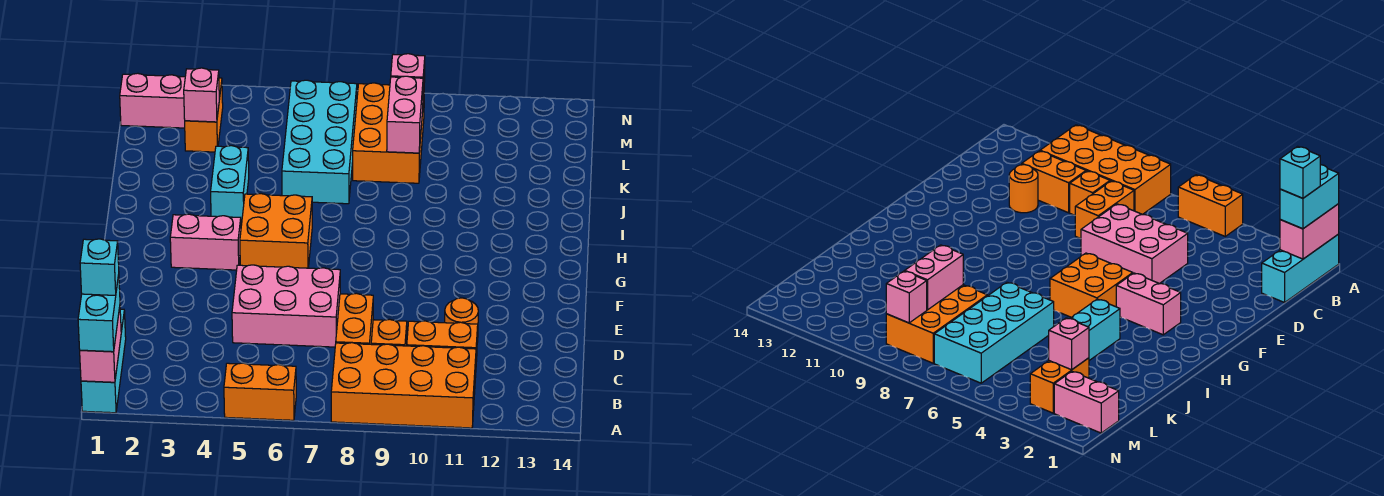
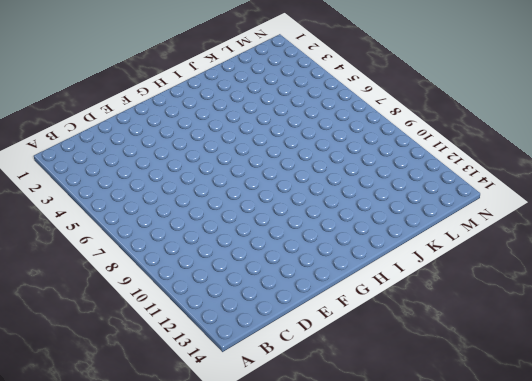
none -> cyan brick A1:C1 level 1
none -> orange brick A5:A6 level 1
none -> orange brick A8:B11 level 1

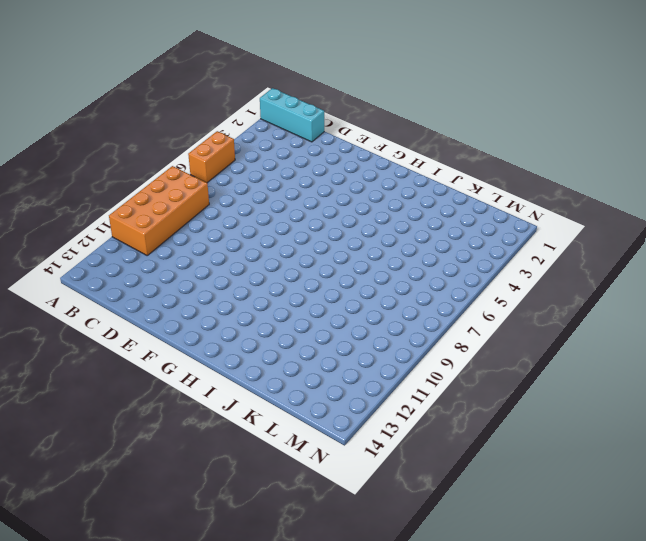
none -> orange brick C8:D8 level 1
none -> orange brick C9 level 1
none -> orange brick C10:C11 level 1

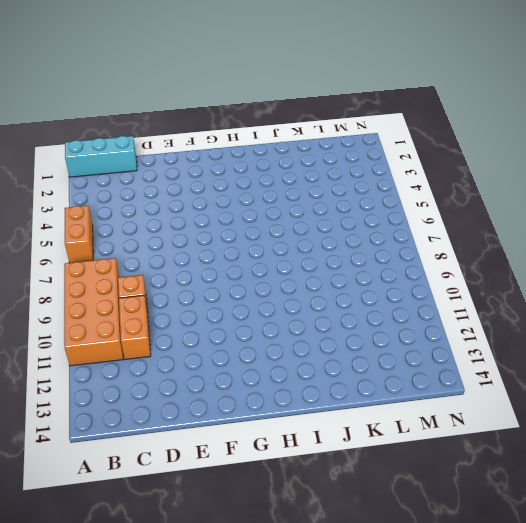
none -> orange brick C8:D8 level 1
none -> pink brick D5:E7 level 1
none -> orange round brick D11 level 1

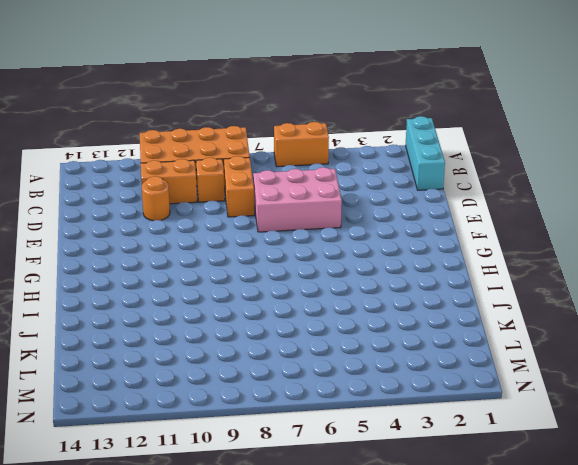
none -> pink brick G3:G4 level 1
none -> orange brick G5:H6 level 1
none -> cyan brick I4:J4 level 1

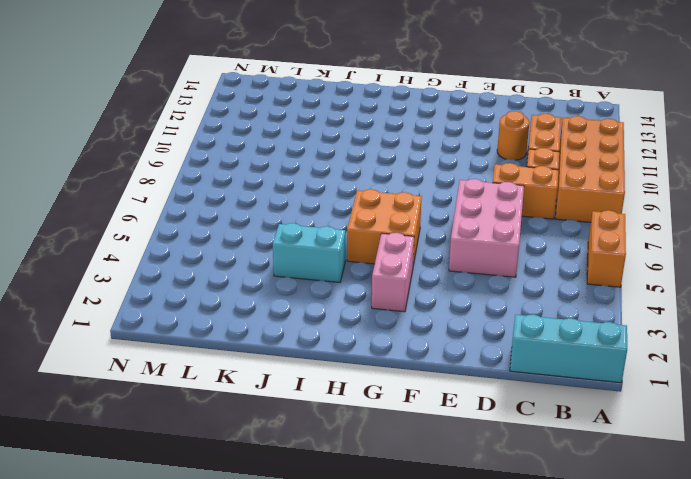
none -> cyan brick J6:M7 level 1
none -> orange brick K8:M9 level 1
none -> orange brick L3:M3 level 1

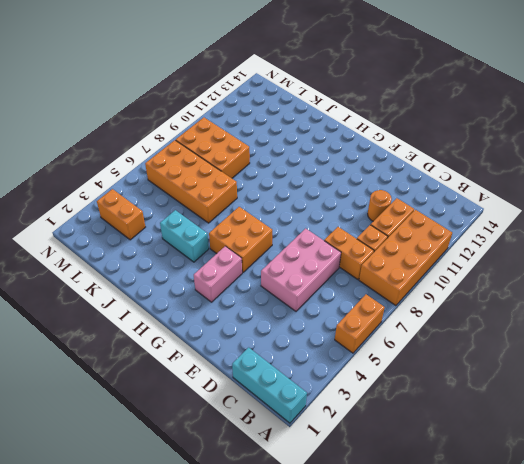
orange brick J6:M7 level 1 -> cyan brick J6:M7 level 1
none -> pink brick M1:M2 level 1
none -> pink brick A1:B1 level 2
none -> pink brick K9:L9 level 2

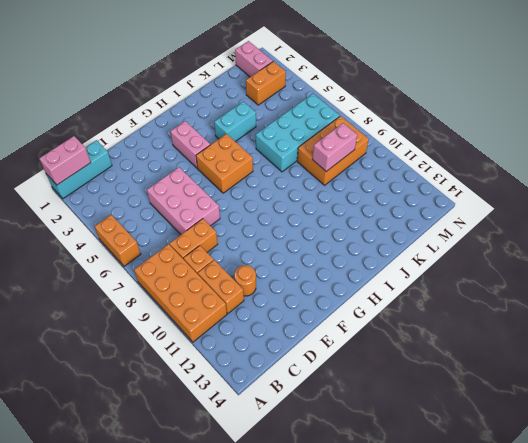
none -> pink brick L3 level 2
none -> pink brick M9 level 2
none -> cyan brick A1:B1 level 3

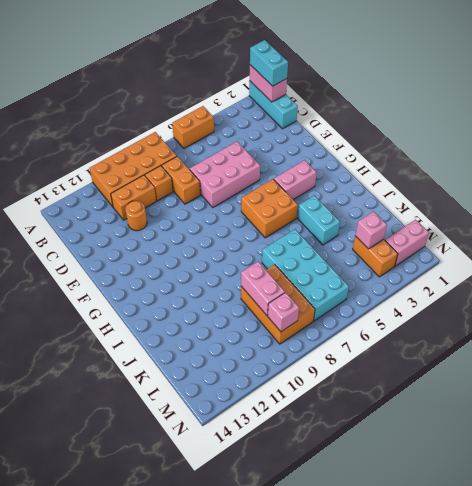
none -> cyan brick B1 level 4

